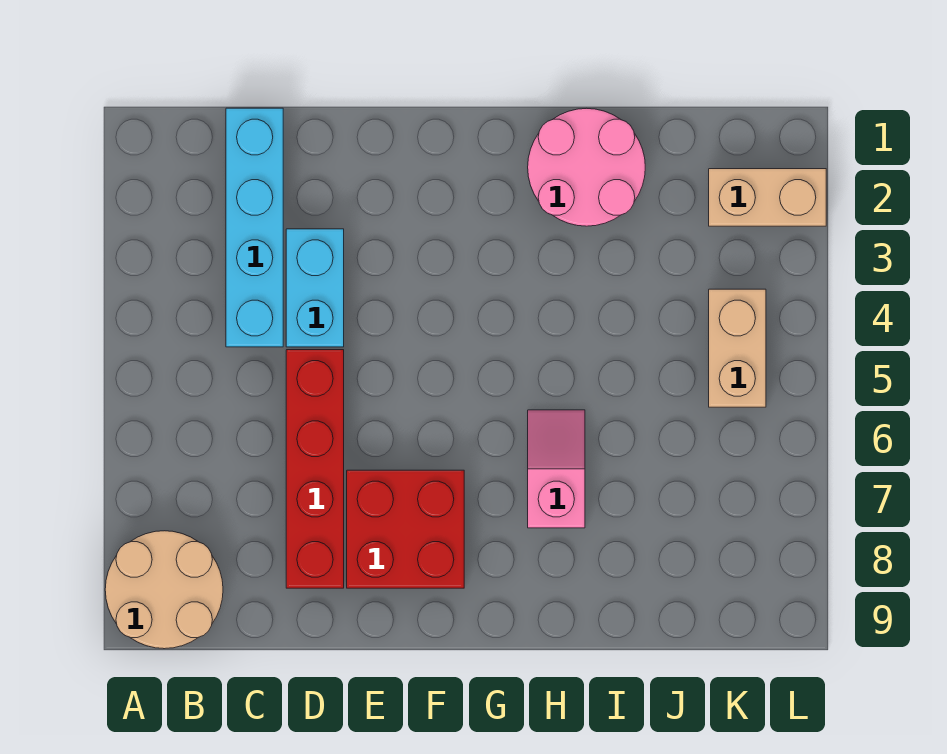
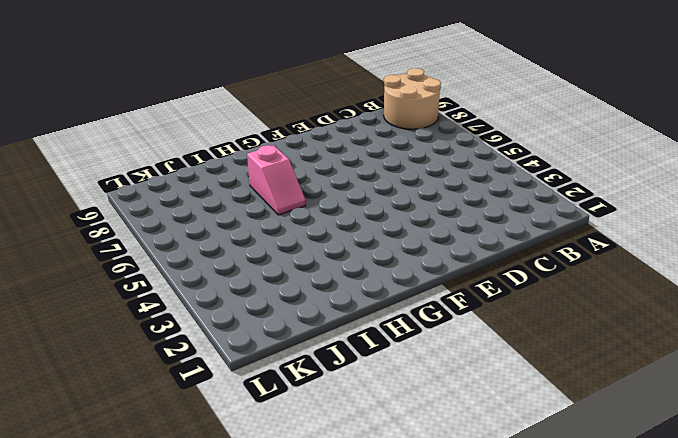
none -> cyan brick C1:C4 level 1
none -> cyan brick D3:D4 level 1

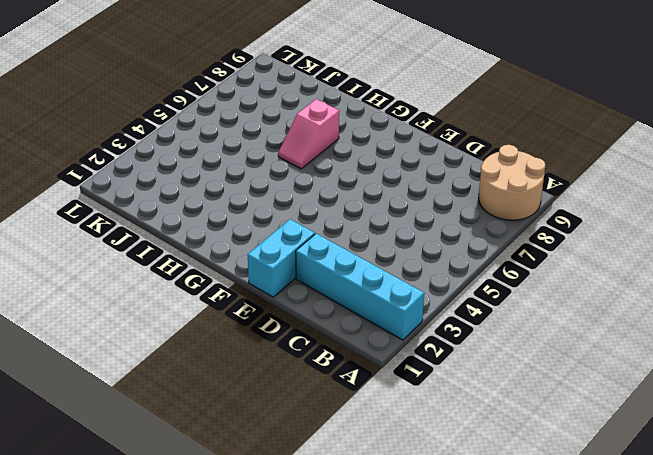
cyan brick A2:D2 level 1 -> cyan brick C1:C4 level 1
cyan brick E1:E2 level 1 -> cyan brick D3:D4 level 1
none -> red brick D5:D8 level 1
none -> red brick E7:F8 level 1

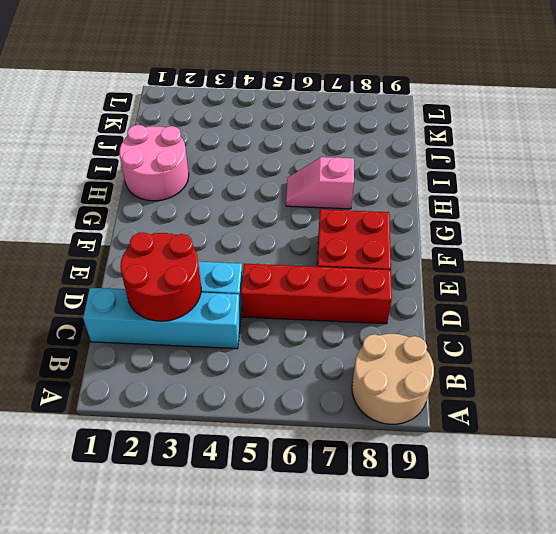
red round brick C2:D3 level 2 -> none
none -> tan brick K2:L2 level 1
none -> tan brick K4:K5 level 1

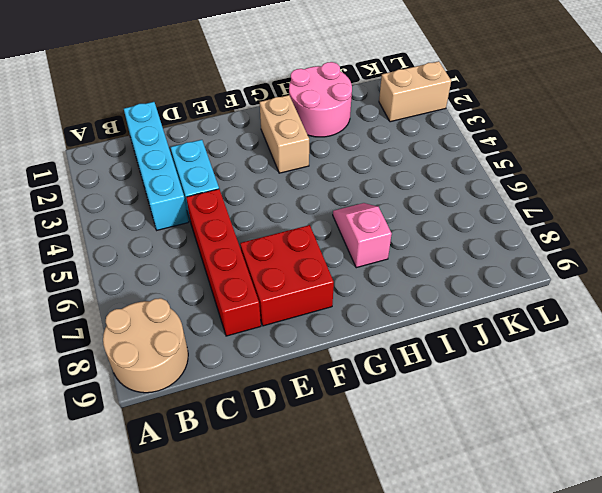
tan brick G2:G3 level 1 -> tan brick K4:K5 level 1

